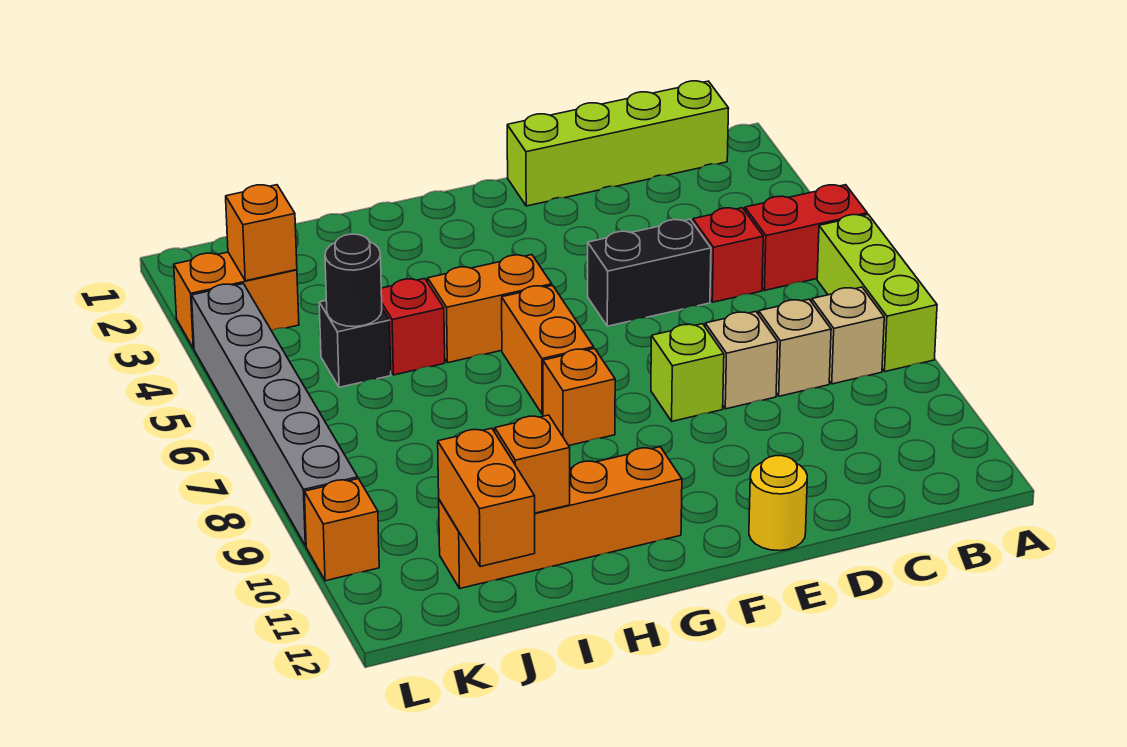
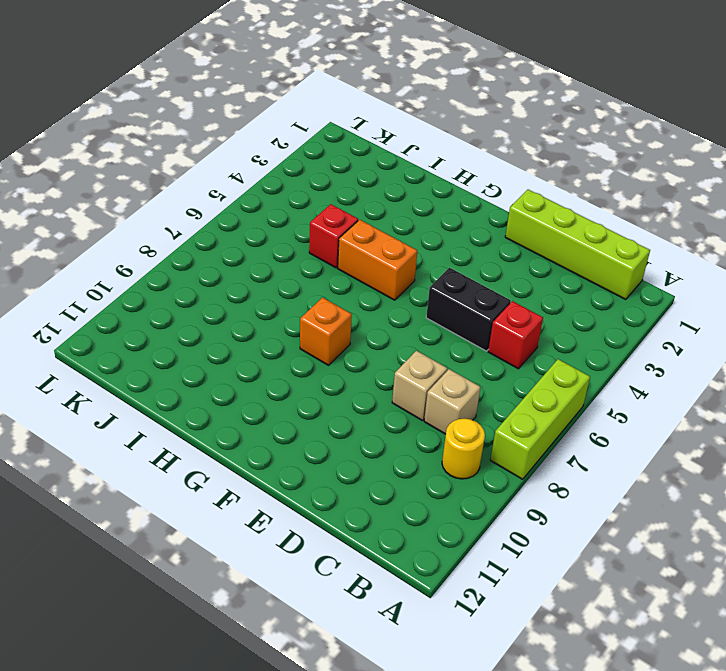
yellow round brick B9 level 1 -> yellow round brick E12 level 1
none -> red brick A5:B5 level 1
none -> tan brick B8 level 1
none -> lime brick E8 level 1

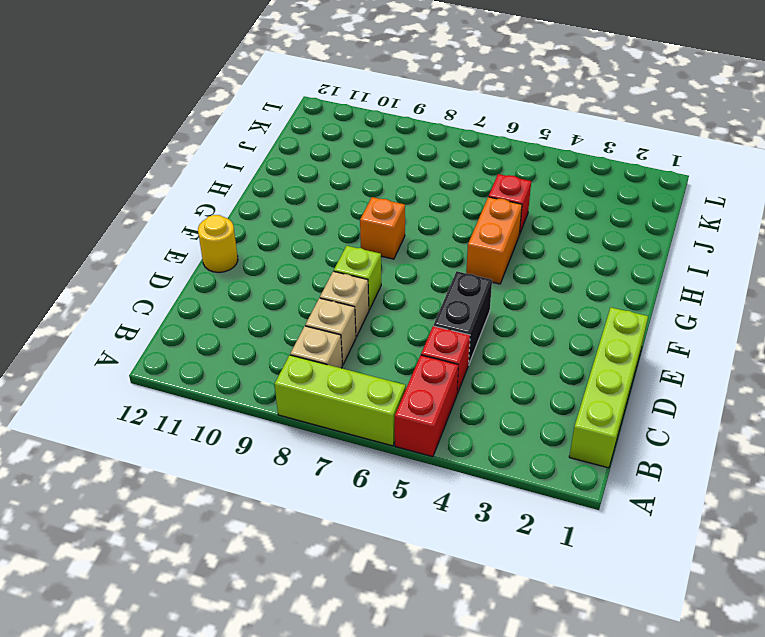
none -> orange brick G6:G7 level 1
none -> orange brick G11:J11 level 1
none -> black brick J5 level 1

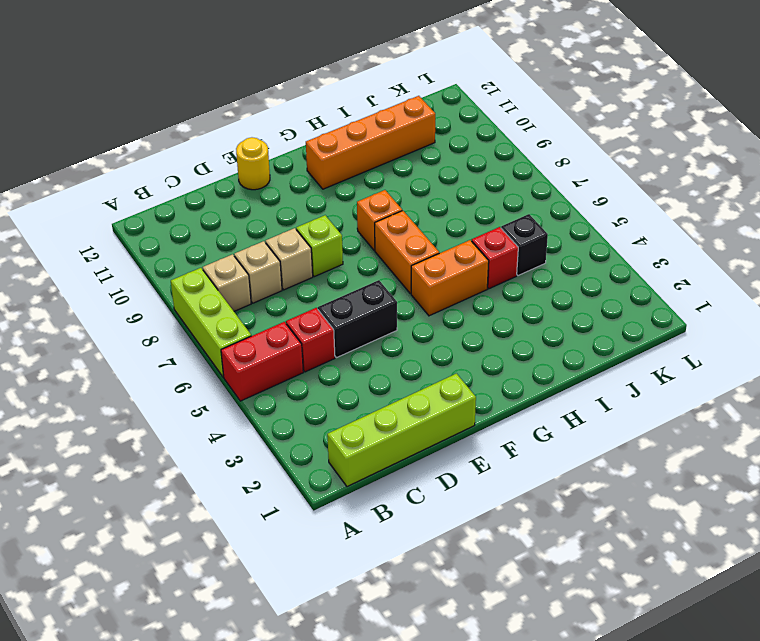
none -> orange brick K3:L3 level 1
none -> grey brick L4:L9 level 1
none -> orange brick L10 level 1

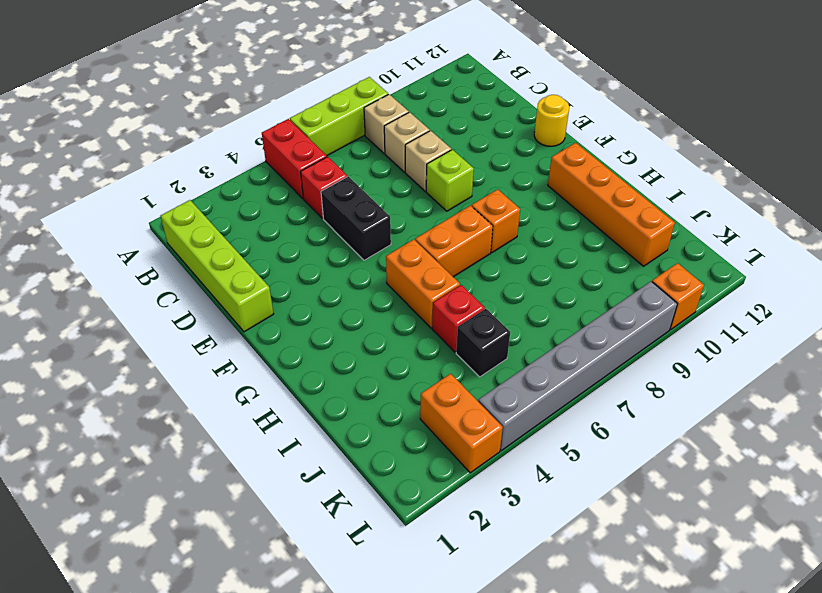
none -> orange brick I11 level 2
none -> black round brick J5 level 2
none -> orange brick J11:J12 level 2

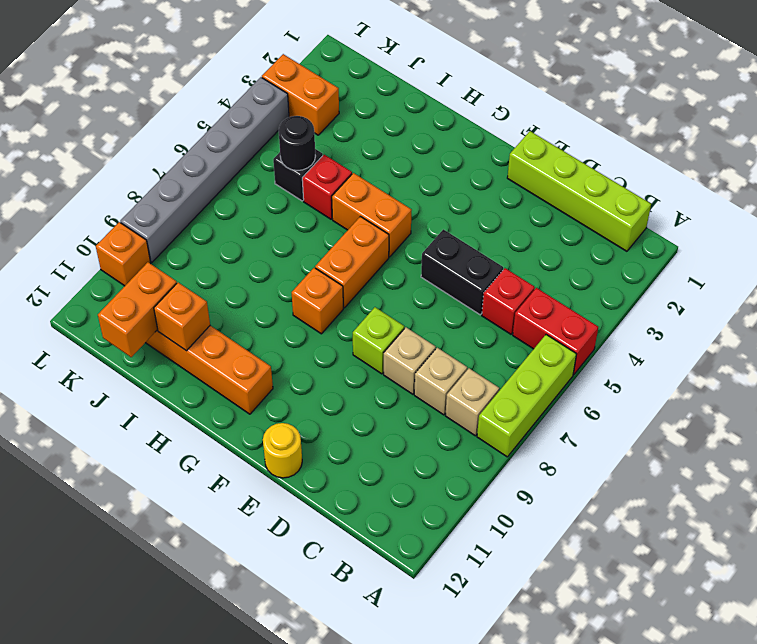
none -> orange brick K3 level 2

